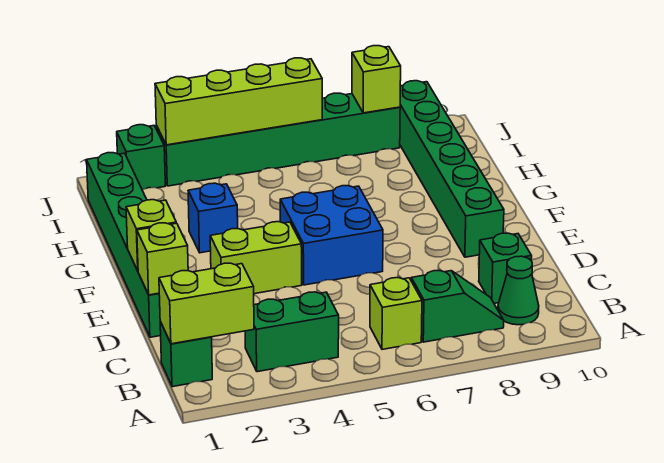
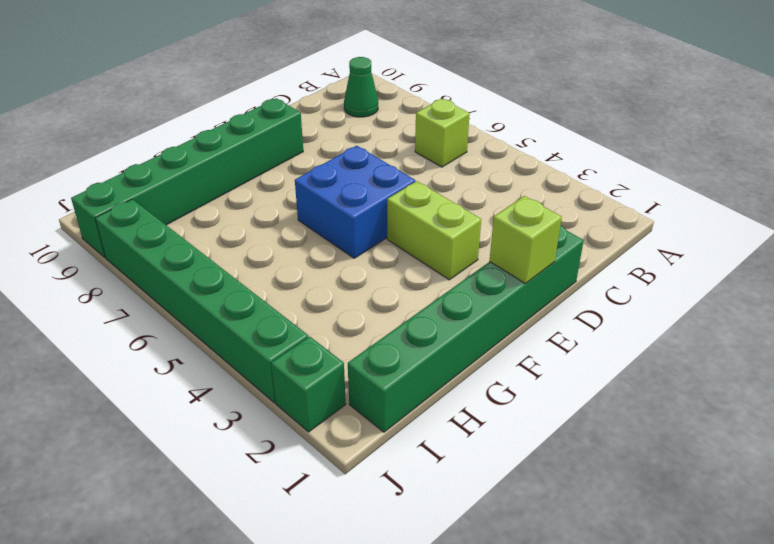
none -> green brick B1 level 1
none -> green brick B3:B4 level 1
none -> green slope B7:B8 level 1 top 7

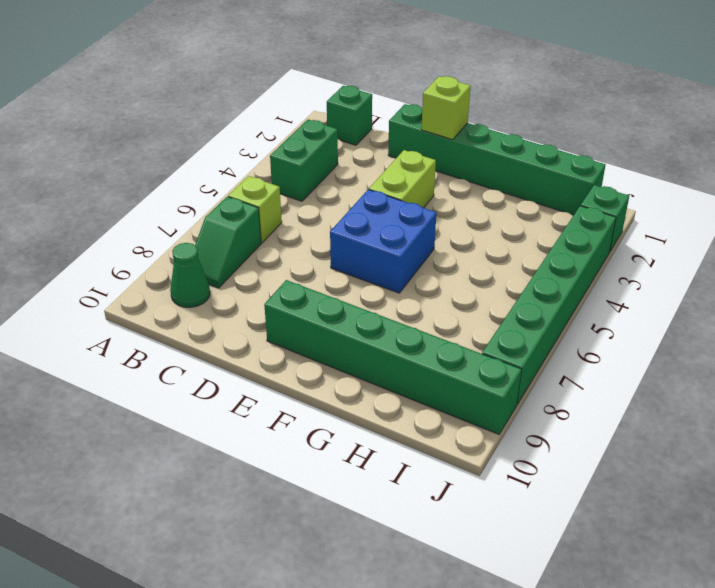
none -> green brick C9 level 1
none -> blue brick G3 level 1
none -> lime brick B1:B2 level 2

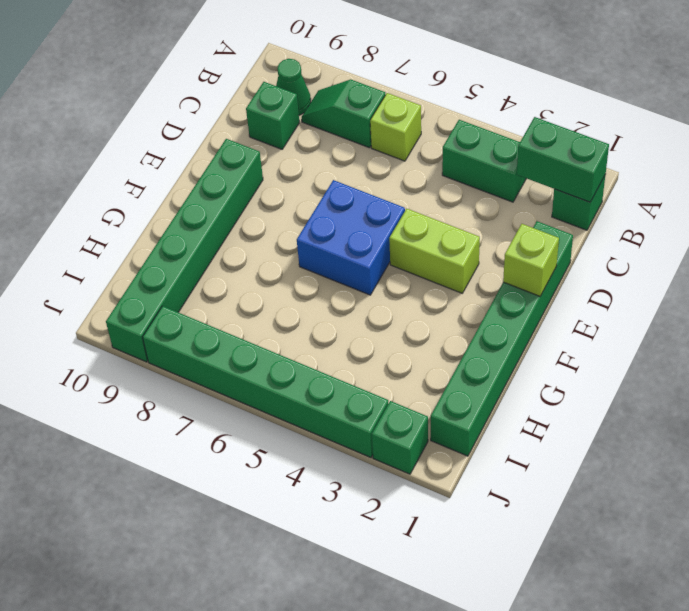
green brick B1:B2 level 2 -> lime brick B1:B2 level 2
none -> blue brick G3 level 1
none -> lime brick D1 level 2
none -> lime brick J3:J6 level 2

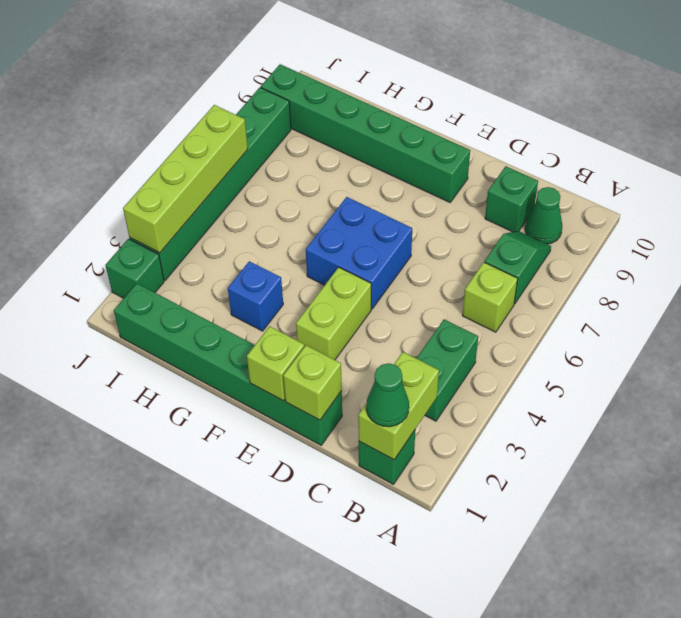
green cone B1 level 3 -> none
none -> lime brick J8 level 2

